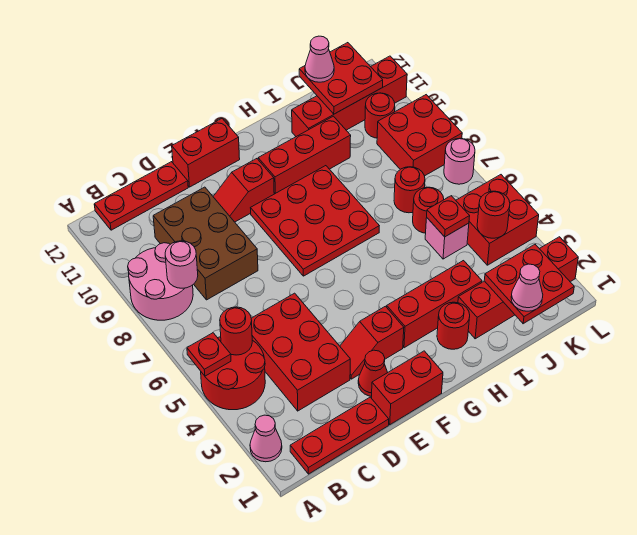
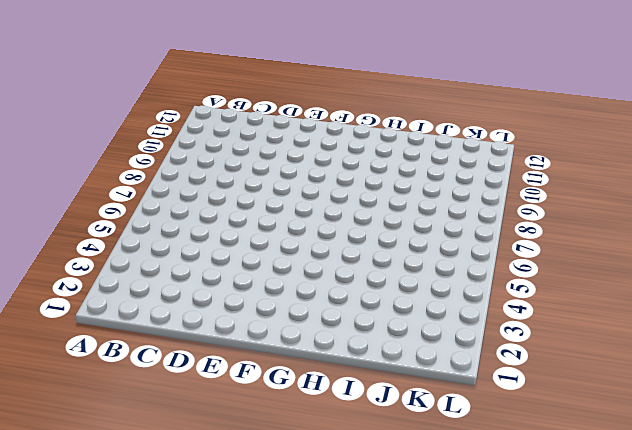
none -> pink cone A2 level 1
none -> red round brick A4:B5 level 1
none -> pink round brick A8:B9 level 1
none -> red plate B1:D1 level 1

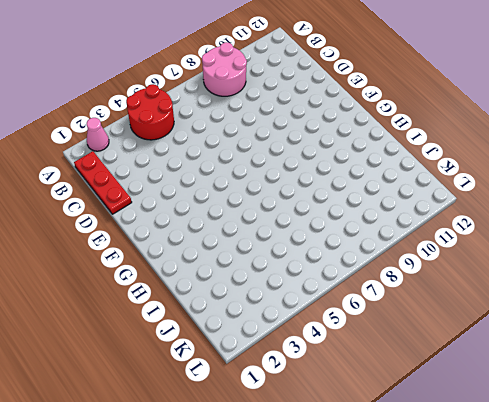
none -> red plate B12:D12 level 1
none -> red brick C3:D5 level 1
none -> brown brick C8:D10 level 1
none -> red brick E1:F1 level 1

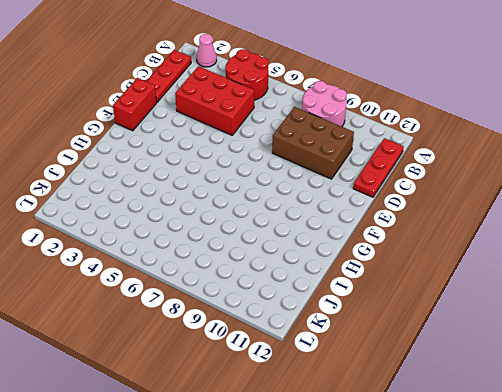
none -> red cone E2 level 1
none -> red slope E3:F3 level 1 top F
none -> red slope E10:F10 level 1 top F
none -> red brick E12:F12 level 1

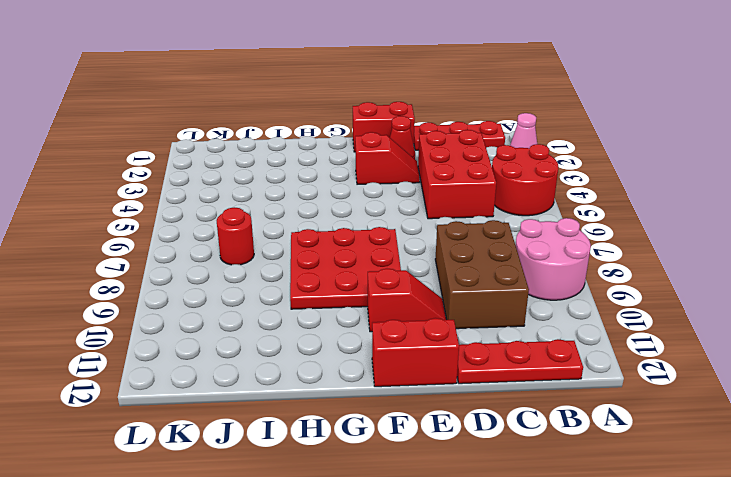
none -> red brick G3:I3 level 1
none -> red brick G10:I10 level 1
none -> red round brick H2 level 1
none -> red brick I2:L2 level 1

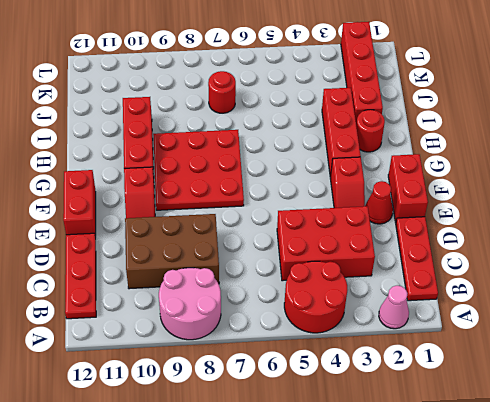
none -> red brick I11:L11 level 1
none -> pink brick J5 level 1
none -> red round brick J6 level 1
none -> red brick K4:L5 level 1

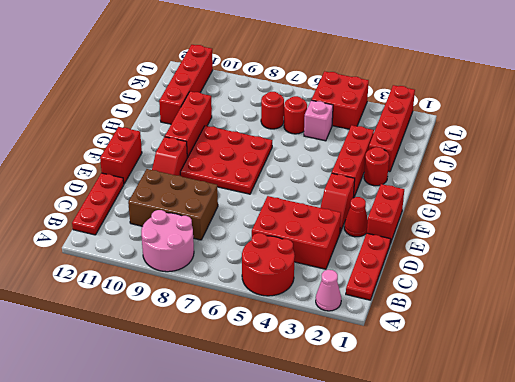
none -> red brick K8:L9 level 1
none -> red round brick K10 level 1
none -> pink round brick L7 level 1
none -> red plate A5 level 2

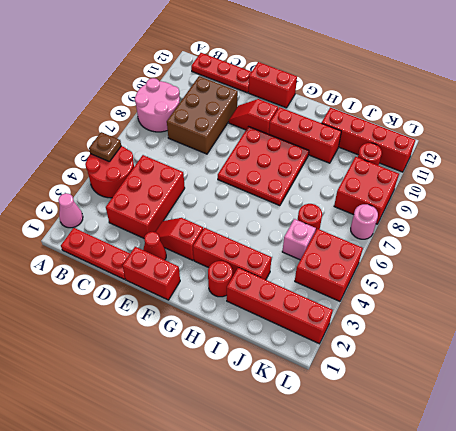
brown plate A5 level 2 -> red plate A5 level 2
none -> red round brick J7 level 1
none -> red round brick B5 level 2
none -> pink round brick B8 level 2
none -> red plate J1:K2 level 2

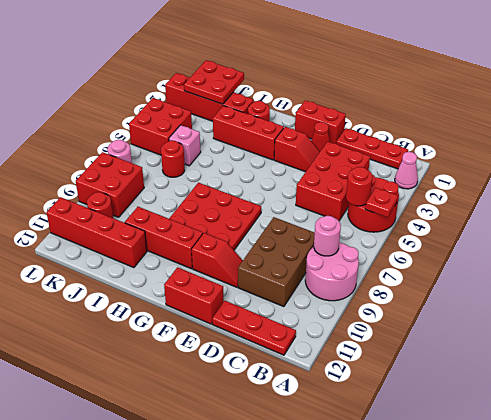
none -> red round brick J7 level 1
none -> red plate J5 level 2
none -> red plate J11:K12 level 2
none -> red round brick K4 level 2

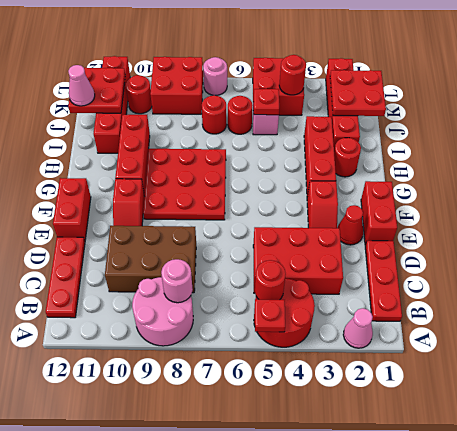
none -> pink cone J1 level 3

